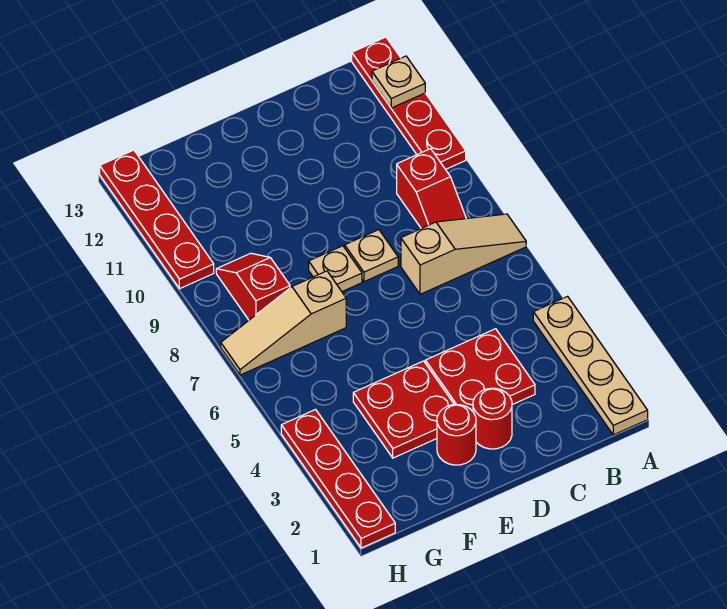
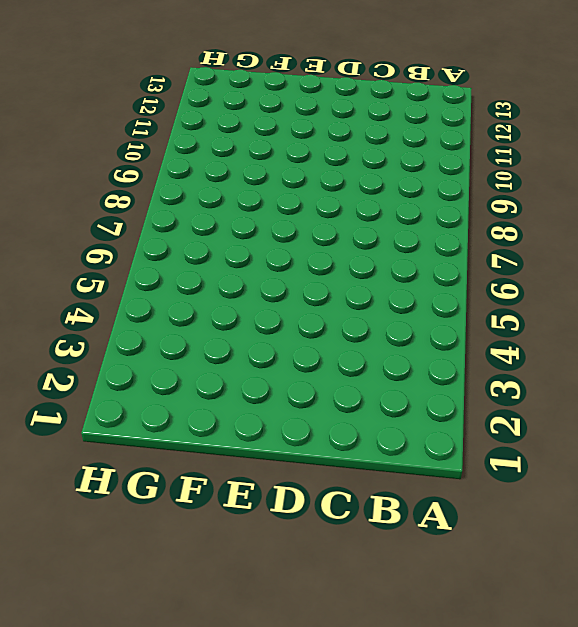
none -> tan plate A1:A4 level 1
none -> tan slope A7:C7 level 1 top C
none -> red plate A10:A13 level 1

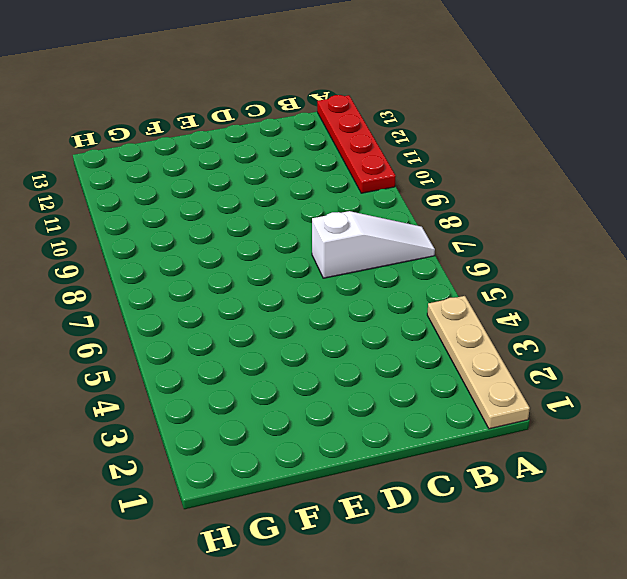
white slope A7:C7 level 1 top C -> tan slope A7:C7 level 1 top C
none -> red slope B8:B9 level 1 top 9
none -> red plate C3:D4 level 1
none -> red round brick D2 level 1

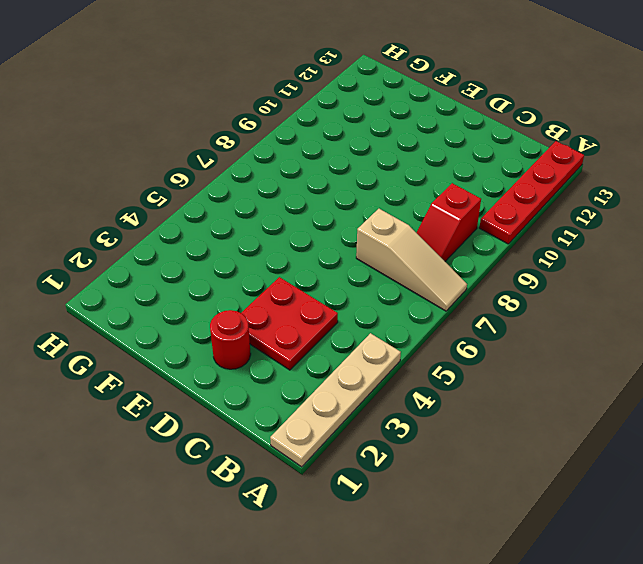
none -> tan plate D8 level 1
none -> red round brick E2 level 1
none -> red plate E3:F4 level 1

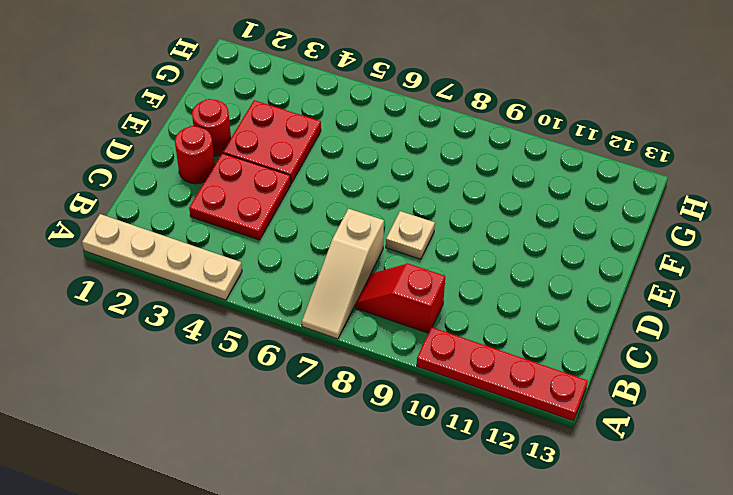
none -> tan plate E8 level 1
none -> tan slope F7:H7 level 1 top F
none -> red slope G8:G9 level 1 top 8

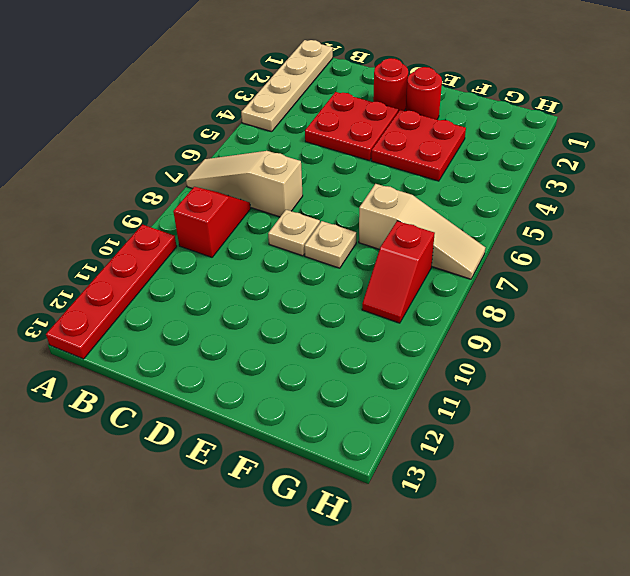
none -> red plate H1:H4 level 1
none -> red plate H10:H13 level 1
none -> tan plate A12 level 2

